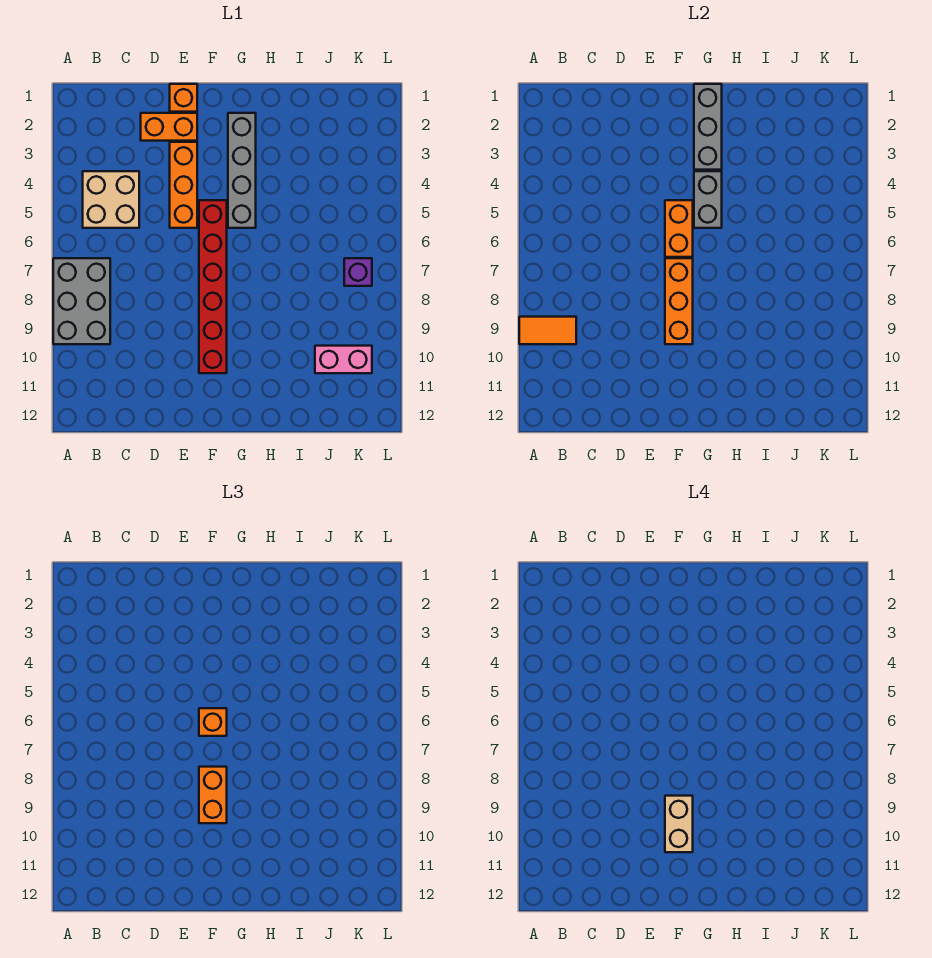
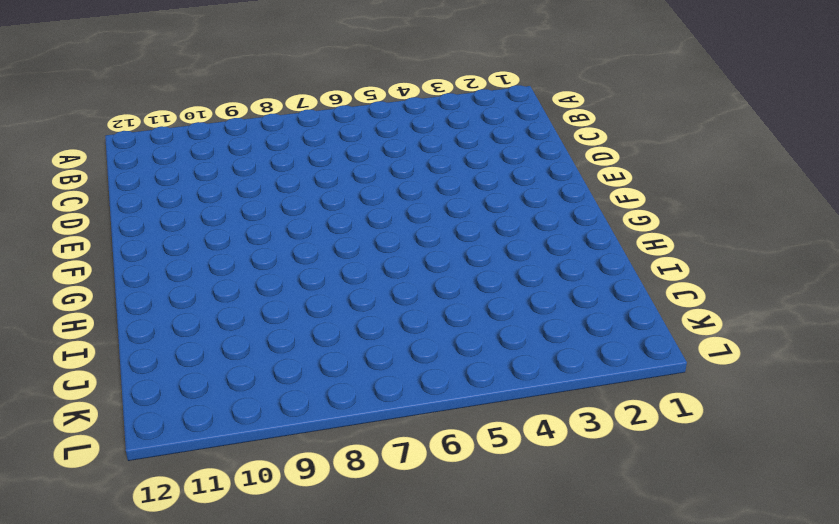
none -> grey brick A7:B9 level 1
none -> tan brick B4:C5 level 1
none -> orange brick D2:E2 level 1

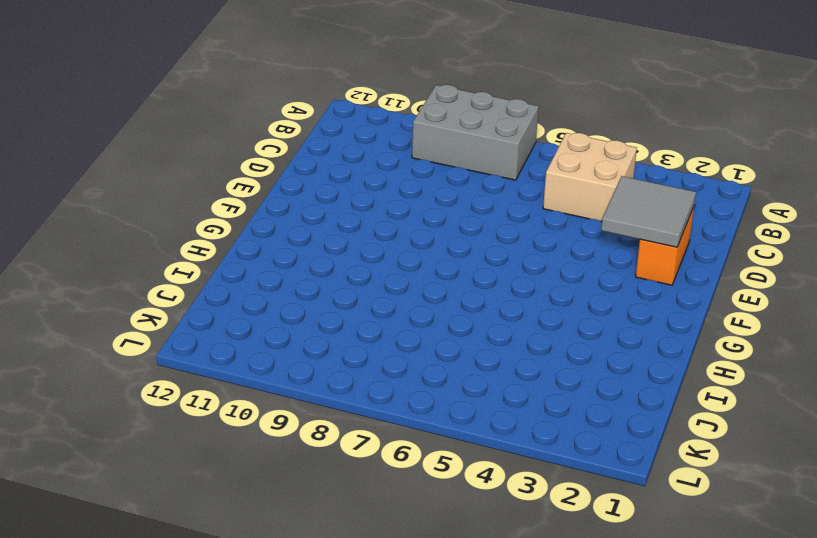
grey tile D2:E3 level 2 -> none
none -> orange brick E1 level 1
none -> orange brick E3:E5 level 1
none -> red brick F5:F10 level 1

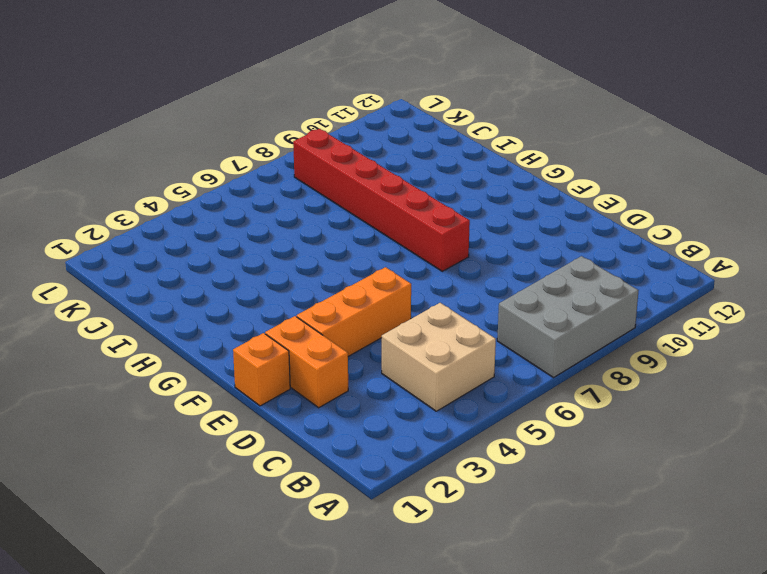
red brick F8:K8 level 1 -> red brick F5:F10 level 1
none -> grey brick G2:G5 level 1
none -> pink brick J10:K10 level 1
none -> purple brick K7 level 1

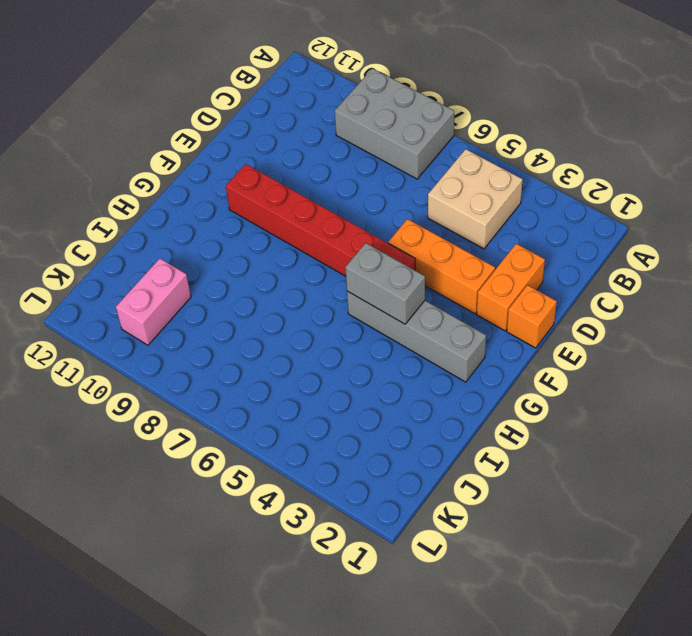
none -> purple brick K7 level 1
none -> orange tile A9:B9 level 2
none -> orange brick F5:F6 level 2

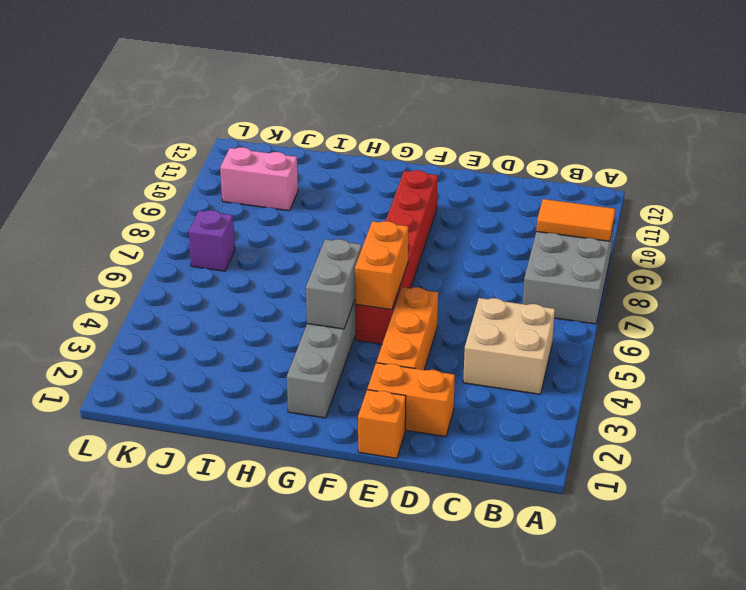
none -> orange brick F7:F9 level 2
none -> grey brick G1:G3 level 2
none -> orange brick F6 level 3

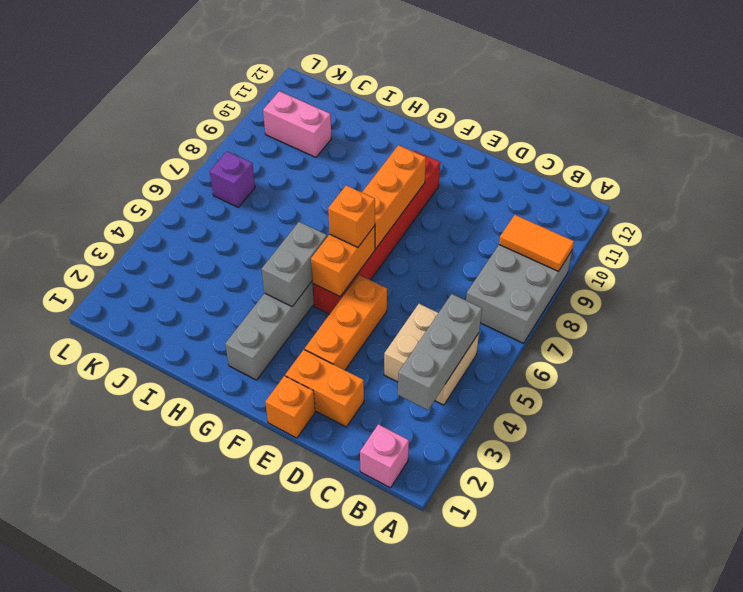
pink brick B1 level 1 -> none
grey brick B3:B5 level 2 -> grey brick G1:G3 level 2
none -> orange brick F8:F9 level 3
none -> tan brick F9:F10 level 4

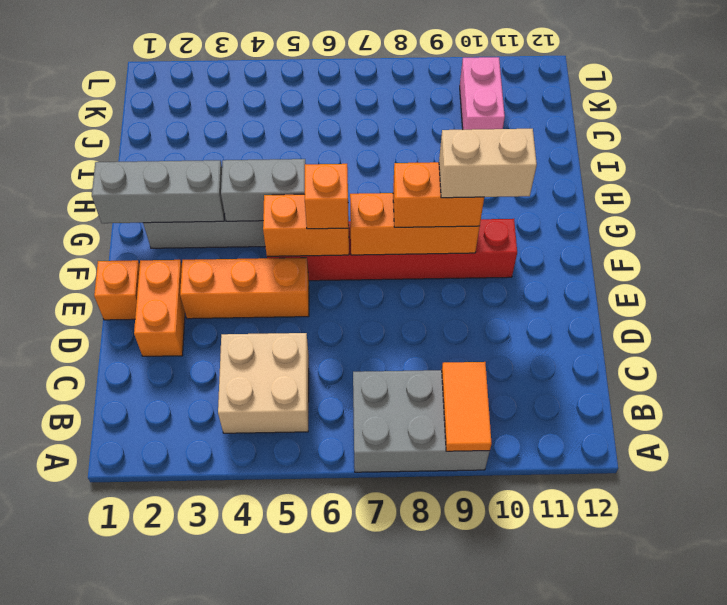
none -> purple brick K7 level 1

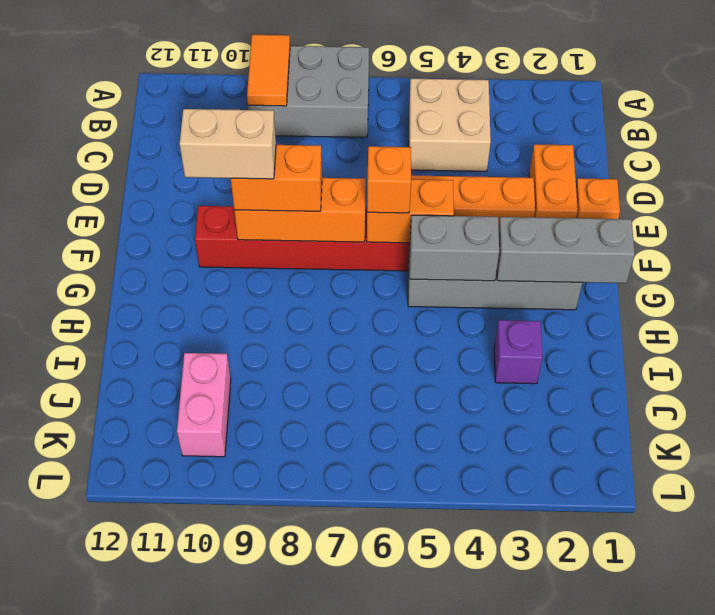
purple brick I3 level 1 -> purple brick K7 level 1

